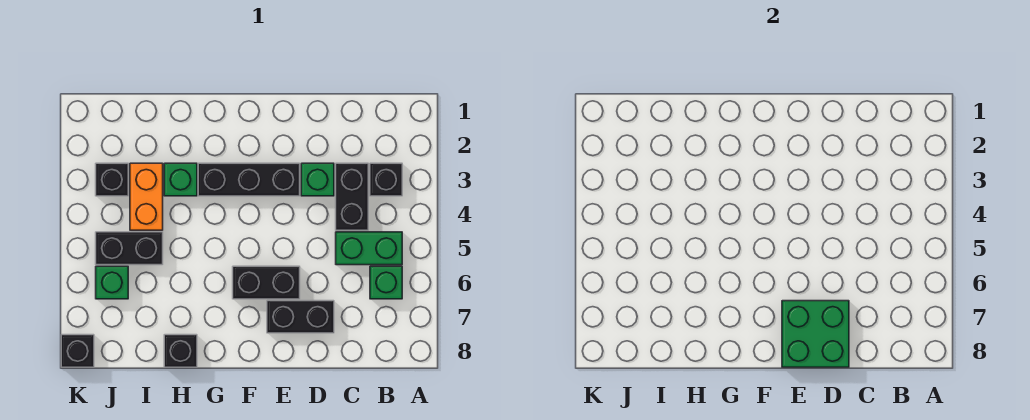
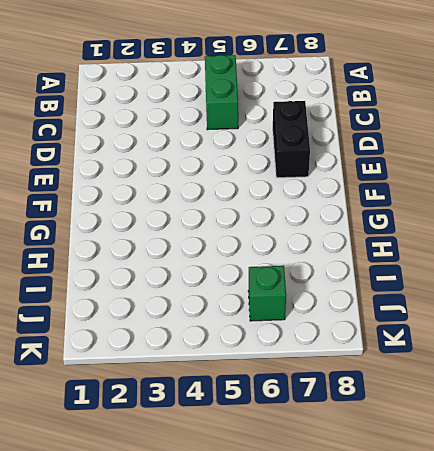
none -> black brick B3 level 1
none -> green brick B6 level 1
none -> black brick C3:C4 level 1

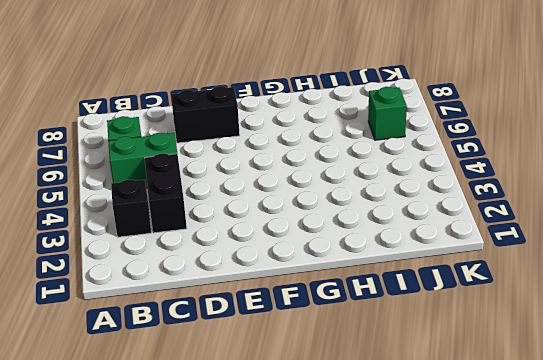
none -> green brick D3 level 1
none -> black brick E3:G3 level 1
none -> black brick E6:F6 level 1

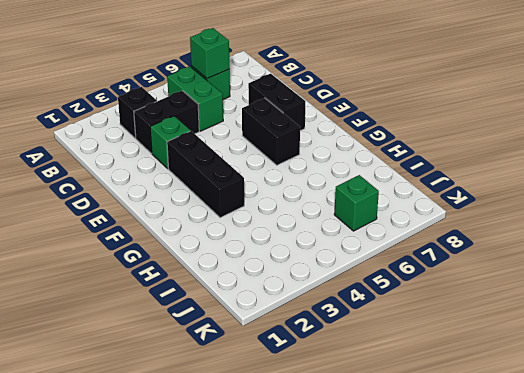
green brick B6 level 2 -> green brick H3 level 1
none -> black brick H8 level 1
none -> orange brick I3:I4 level 1
none -> black brick I5:J5 level 1

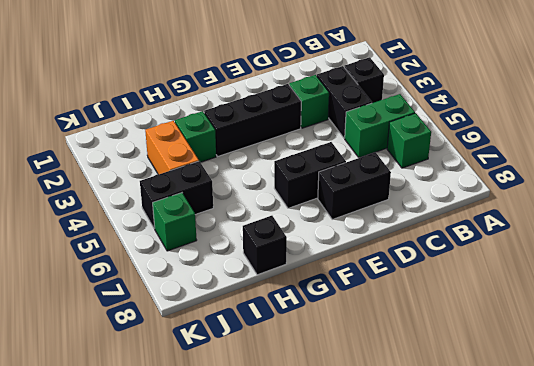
none -> black brick J3 level 1
none -> black brick K8 level 1
none -> green brick D7:E8 level 2

